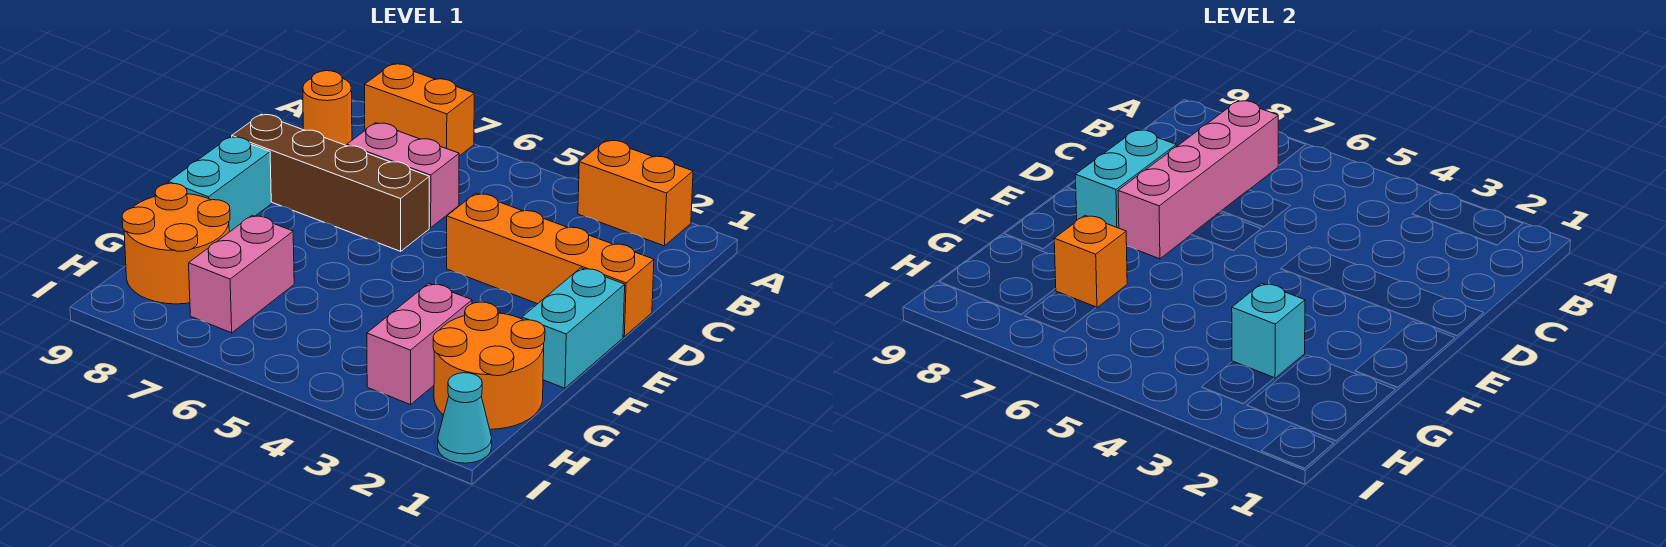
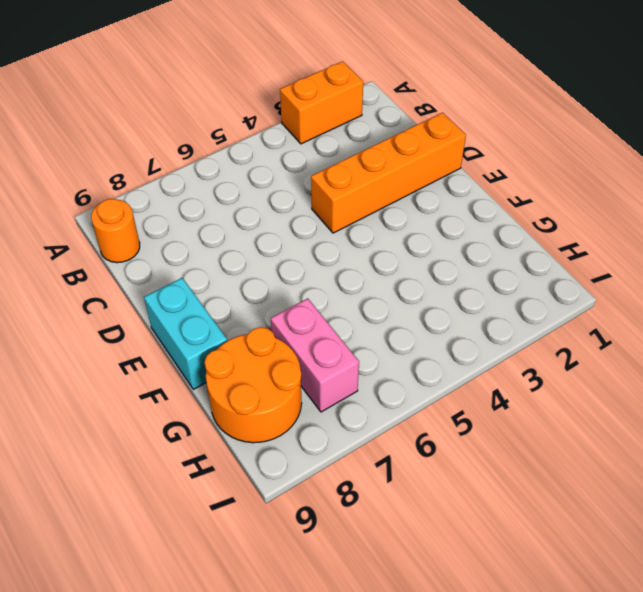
none -> orange brick A7:A8 level 1
none -> pink brick C6:C7 level 1
none -> brown brick D6:D9 level 1

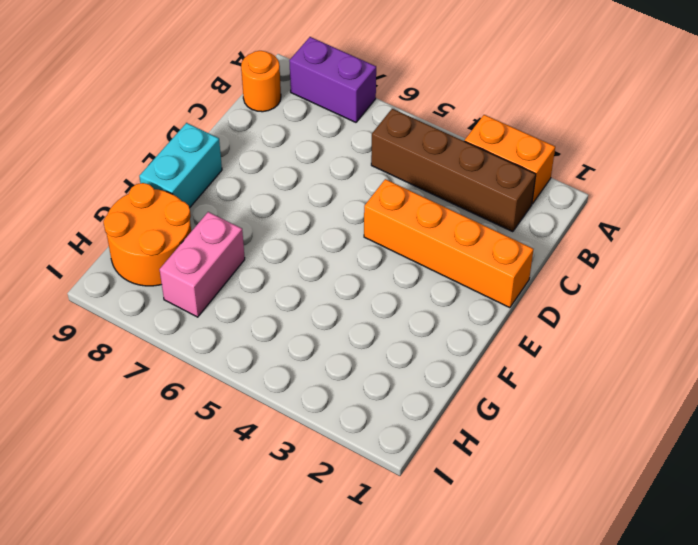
purple brick A7:A8 level 1 -> orange brick A7:A8 level 1
brown brick B2:B5 level 1 -> brown brick D6:D9 level 1
none -> pink brick C6:C7 level 1
none -> cyan brick E1:F1 level 1
none -> orange round brick G1:H2 level 1

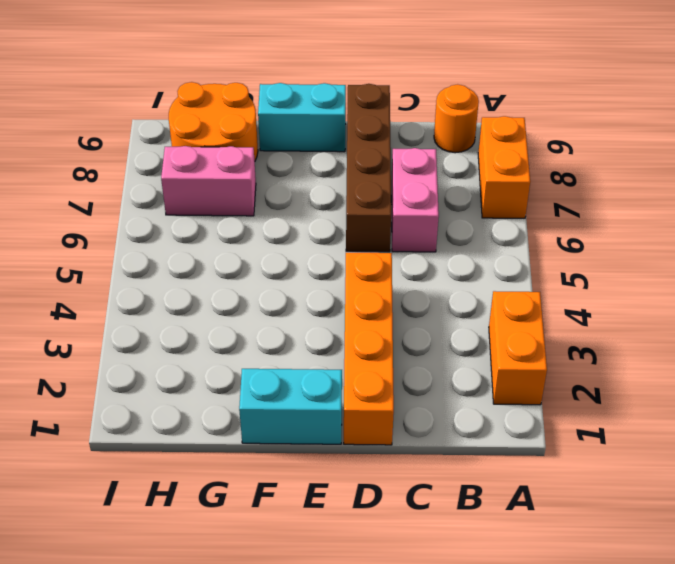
none -> orange round brick G1:H2 level 1
none -> pink brick G3:H3 level 1
none -> cyan cone I1 level 1

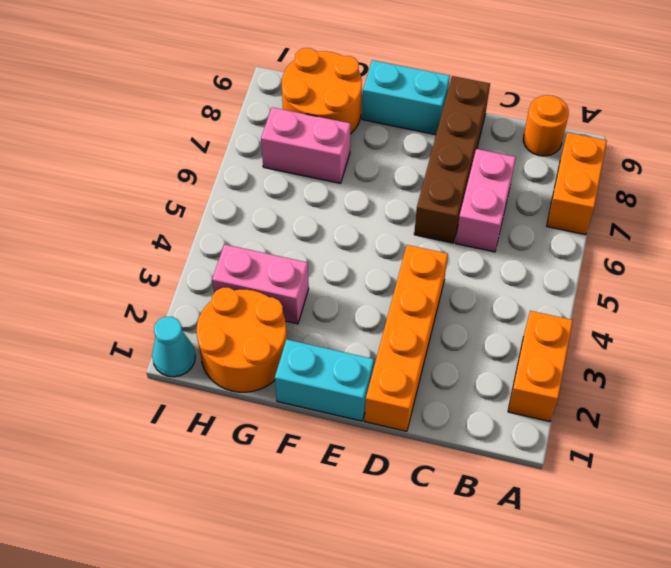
none -> pink brick B7:E7 level 2
none -> cyan brick D8:E8 level 2
none -> cyan brick G3 level 2

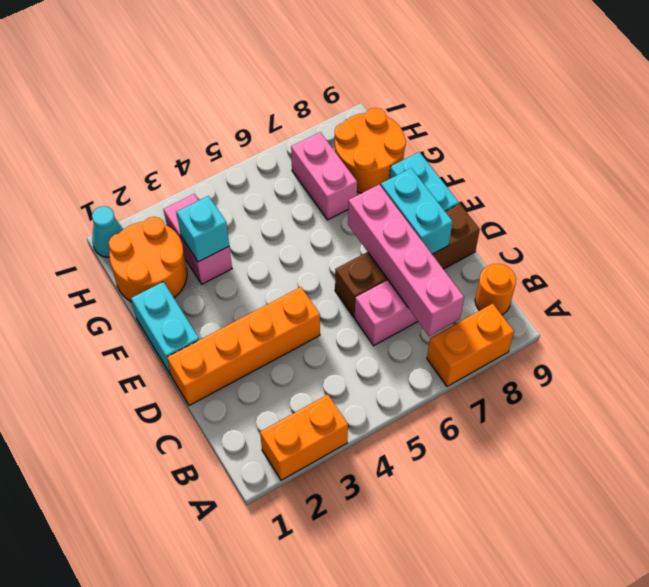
none -> orange brick G7 level 2

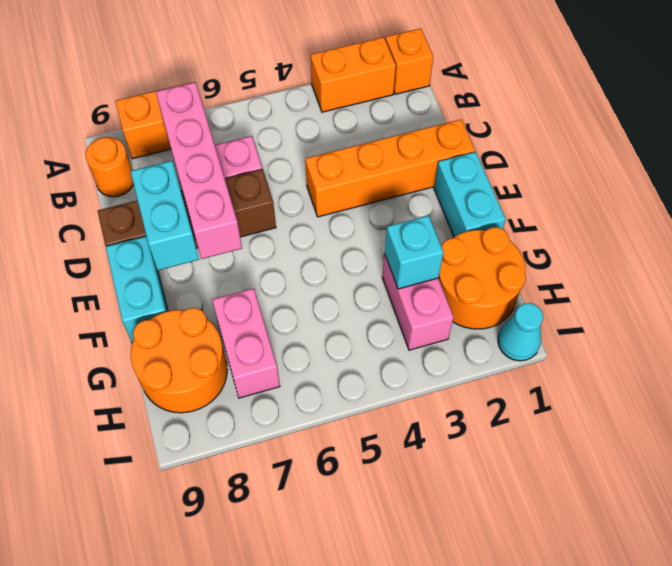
orange brick A1 level 1 -> orange brick G7 level 2

